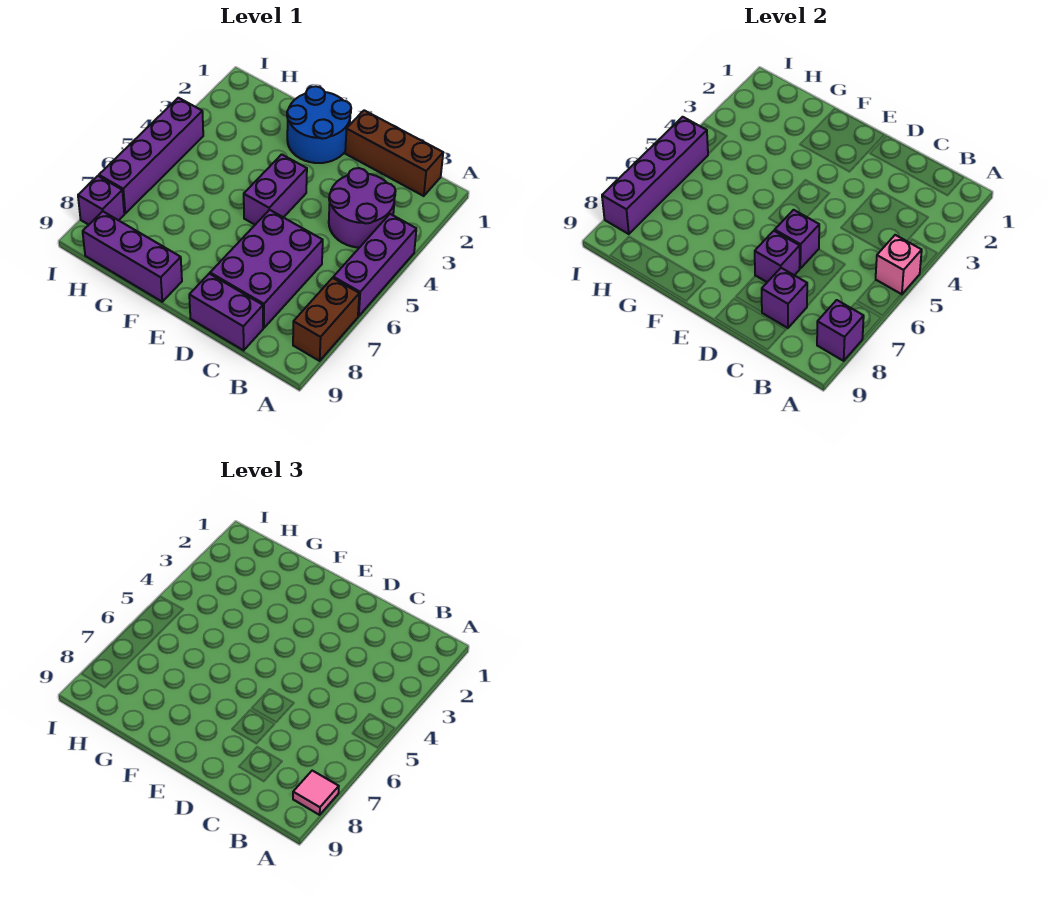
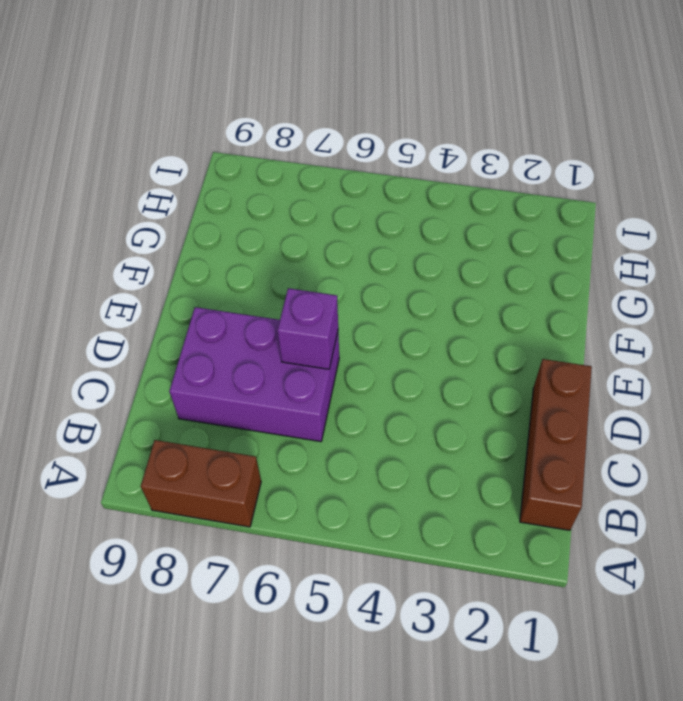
none -> purple brick A4:A6 level 1
none -> purple round brick B3:C4 level 1
none -> purple brick C9:D9 level 1

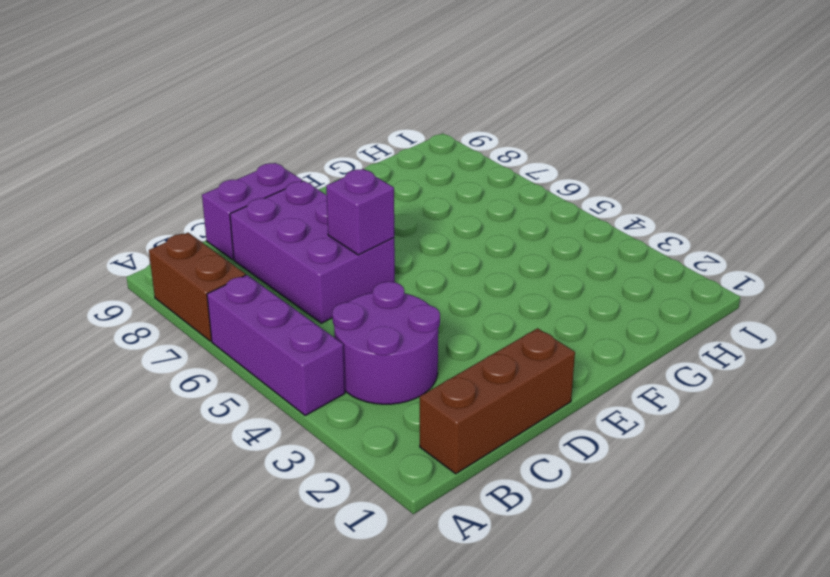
none -> blue round brick E1:F2 level 1
none -> purple brick E4:E5 level 1
none -> purple brick F9:H9 level 1

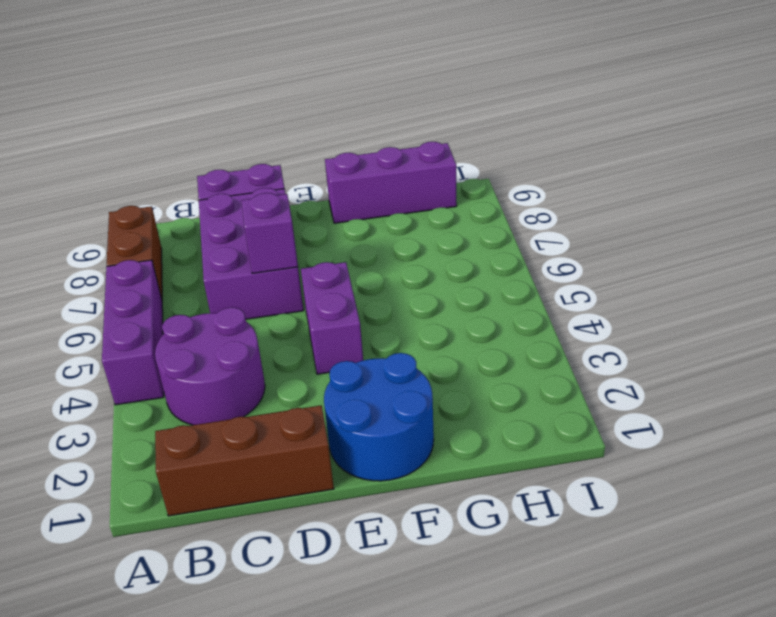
none -> purple brick I4:I7 level 1
none -> purple brick I8 level 1
none -> pink brick A5 level 2

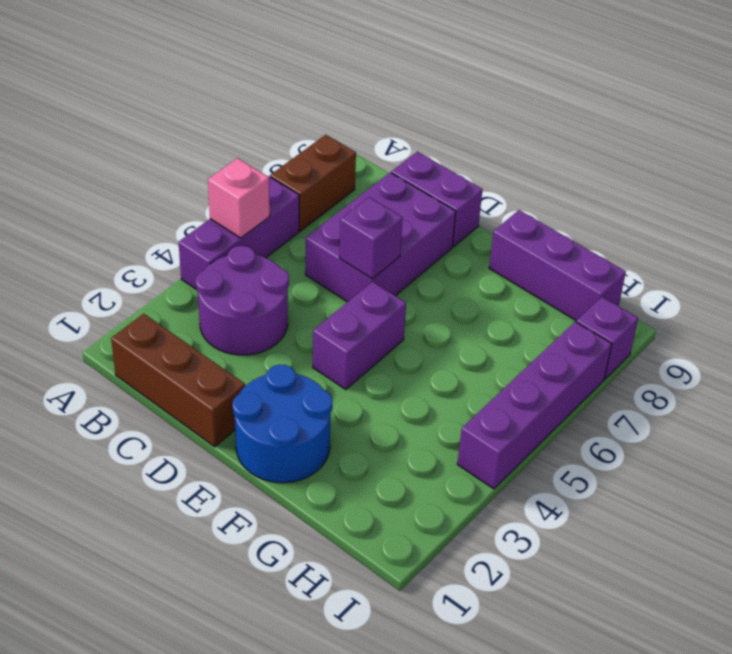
none -> purple brick A8 level 2
none -> purple brick C8 level 2
none -> purple brick D7 level 2

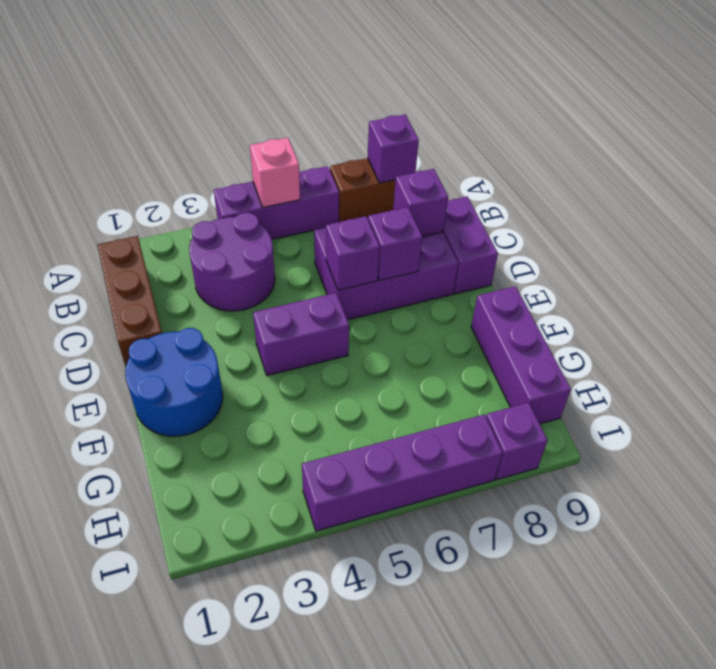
none -> purple brick I5:I8 level 2
none -> pink tile A8 level 3

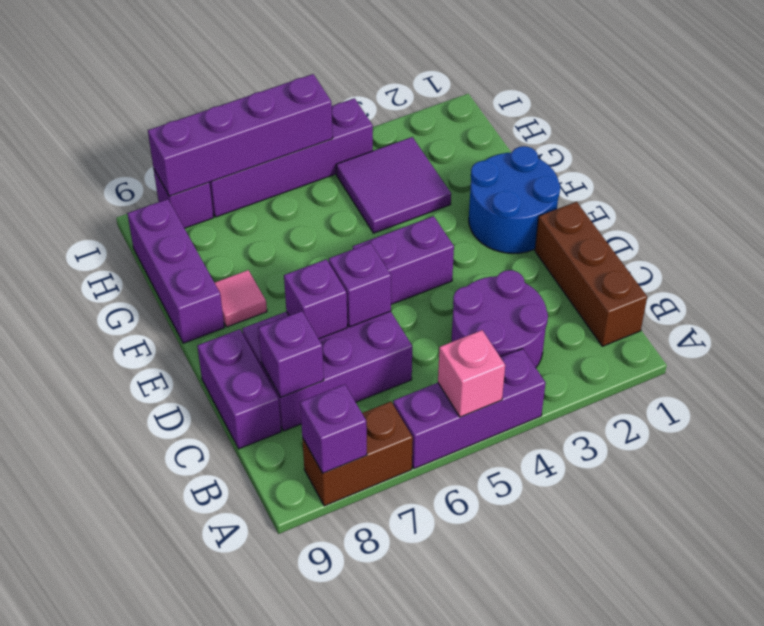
pink tile F8 level 1 -> pink tile A8 level 3
purple tile G3:H4 level 1 -> none

